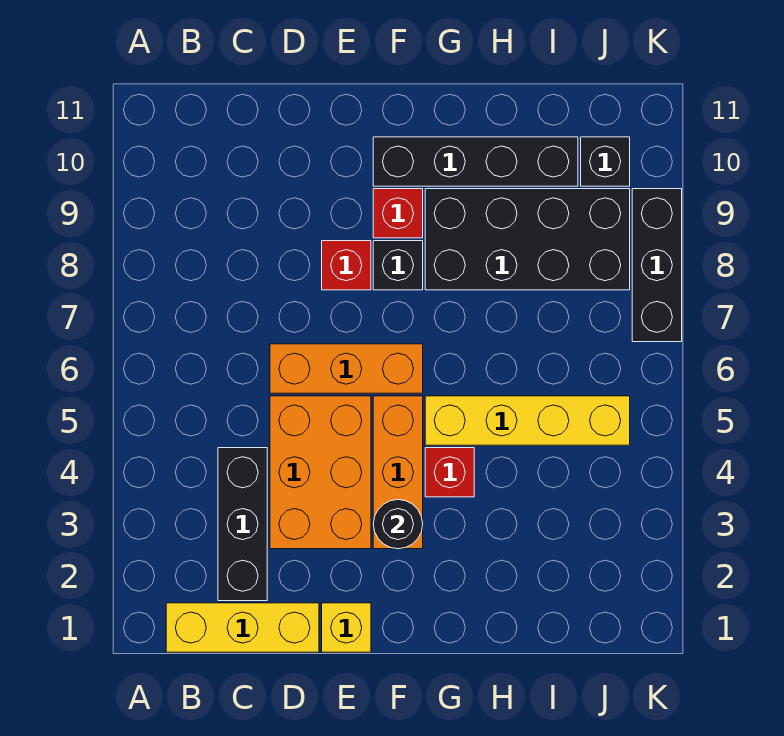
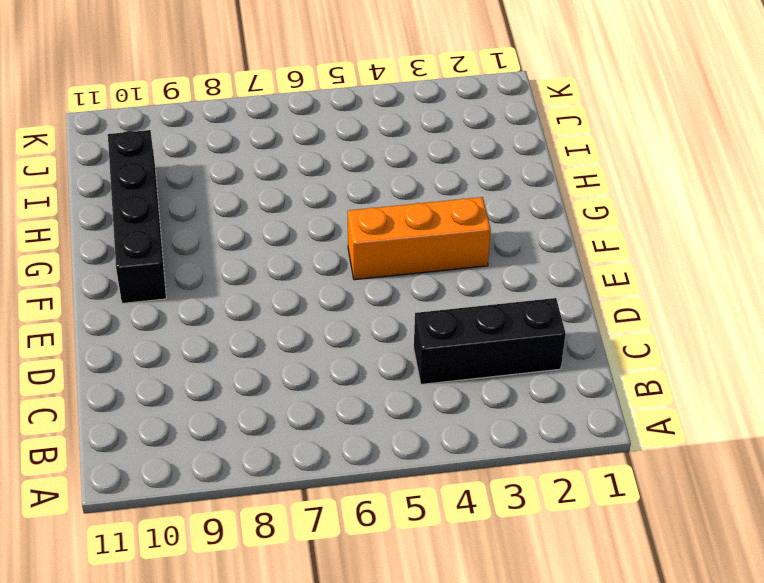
none -> yellow brick B1:D1 level 1
none -> orange brick D3:E5 level 1
none -> orange brick D6:F6 level 1

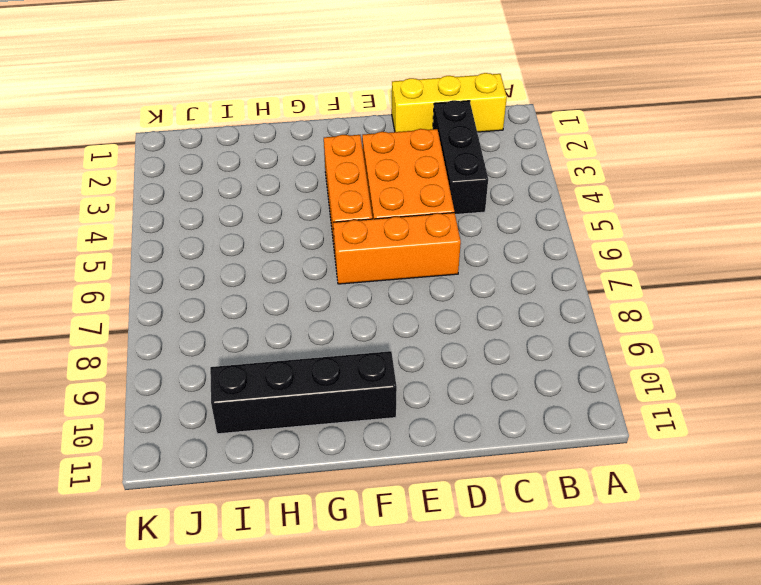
none -> yellow brick E1 level 1
none -> red brick E8 level 1
none -> black brick F8 level 1

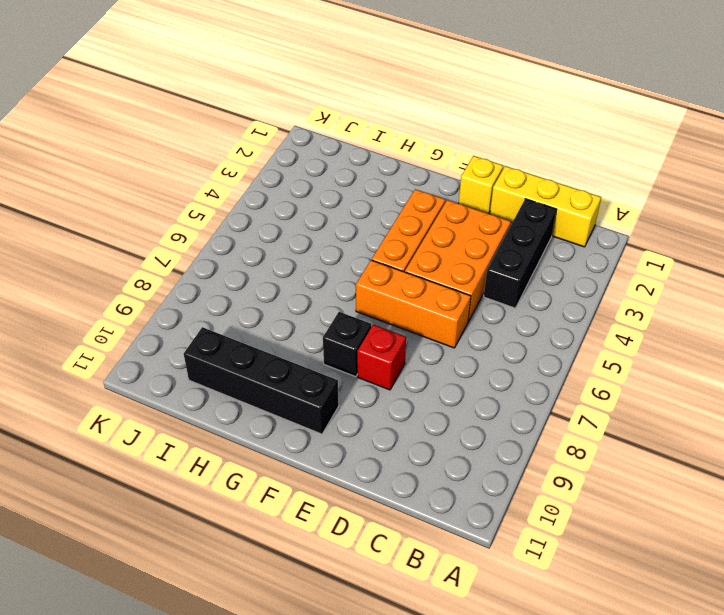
none -> red brick F9 level 1
none -> red brick G4 level 1
none -> yellow brick G5:J5 level 1

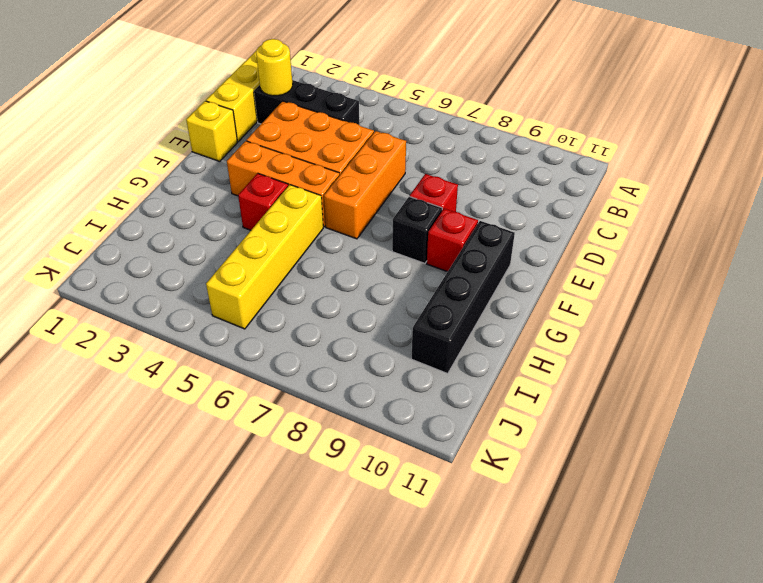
yellow round brick C2 level 2 -> none
none -> black brick G8:J9 level 1
none -> black brick J10 level 1
none -> black brick K7:K9 level 1

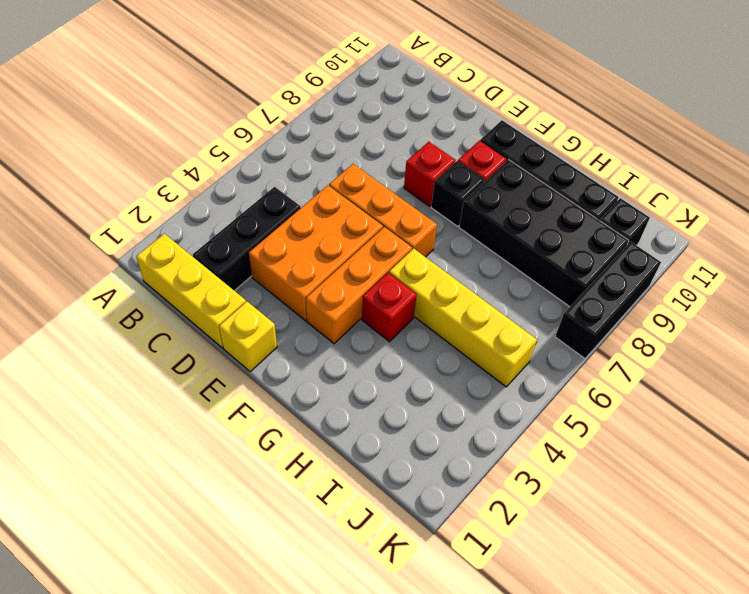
none -> black round brick F3 level 2

